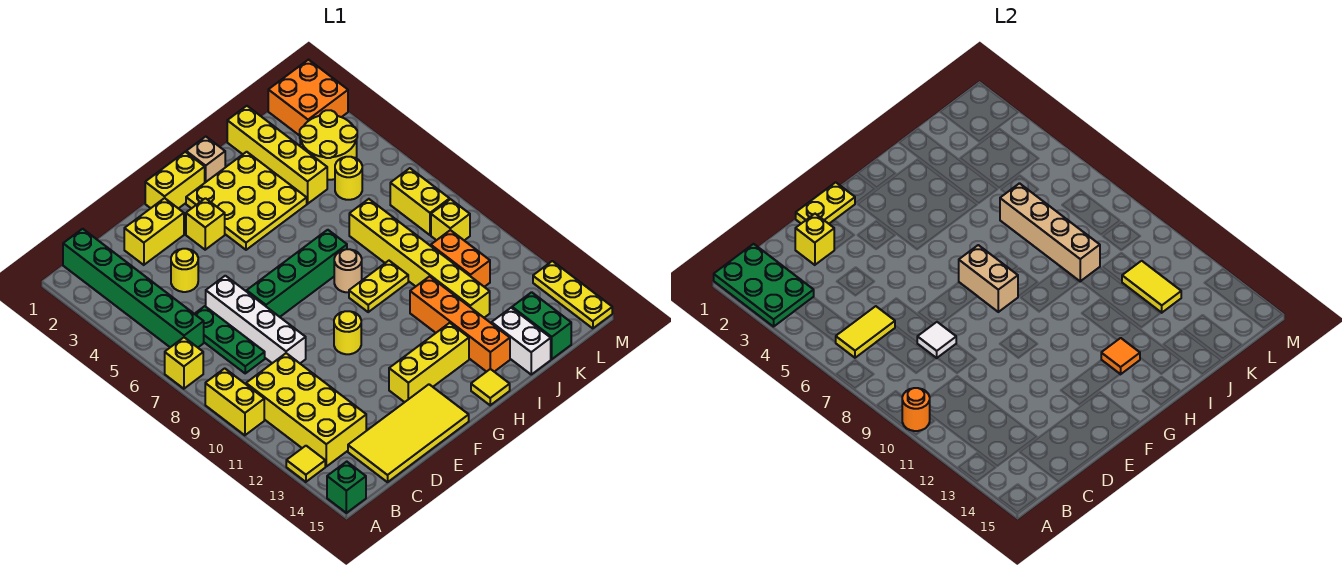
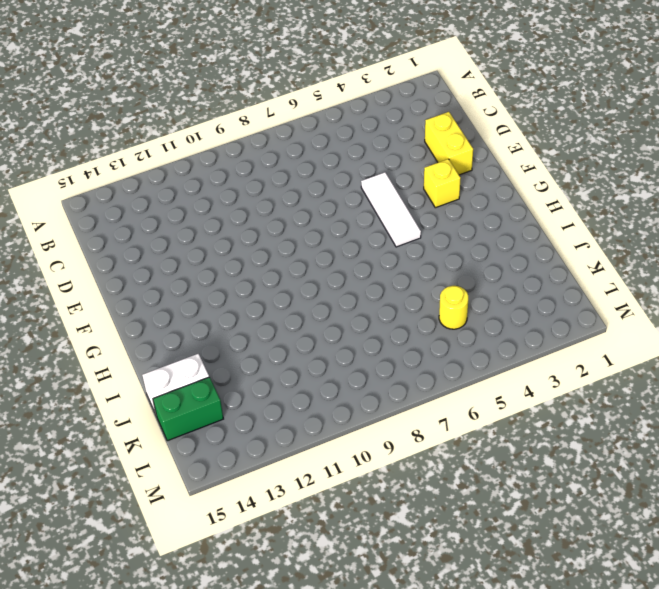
white tile E5:G5 level 1 -> none
none -> yellow brick A7 level 1
none -> yellow brick A9:A10 level 1
none -> yellow tile A13 level 1
none -> green brick A15 level 1

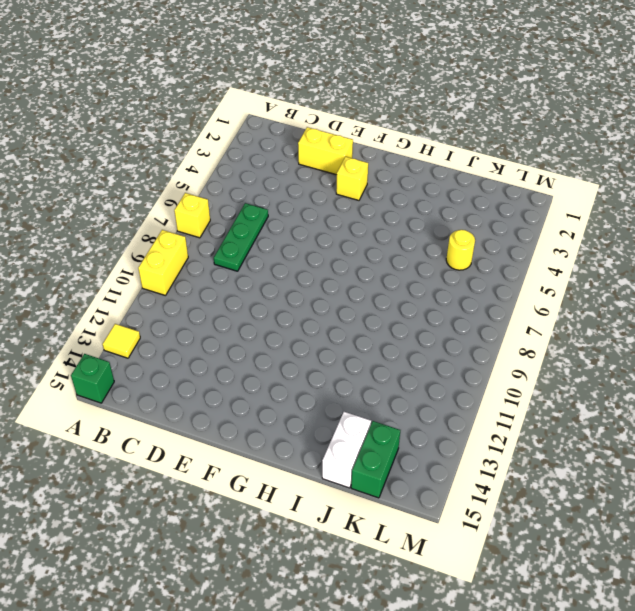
none -> green brick B1:B6 level 1
none -> yellow brick B10:C13 level 1
none -> yellow tile C14:F15 level 1
none -> yellow round brick D4 level 1

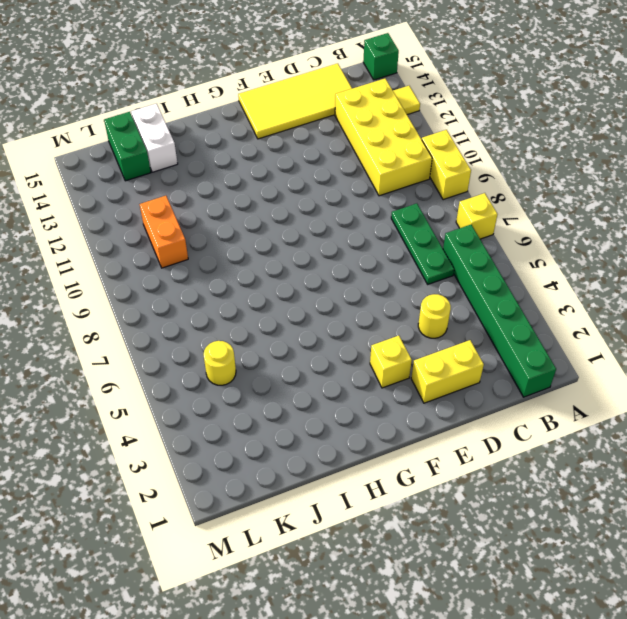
none -> white brick D6:D9 level 1
none -> green brick E7:H7 level 1
none -> yellow brick F1:G1 level 1
none -> yellow round brick F10 level 1

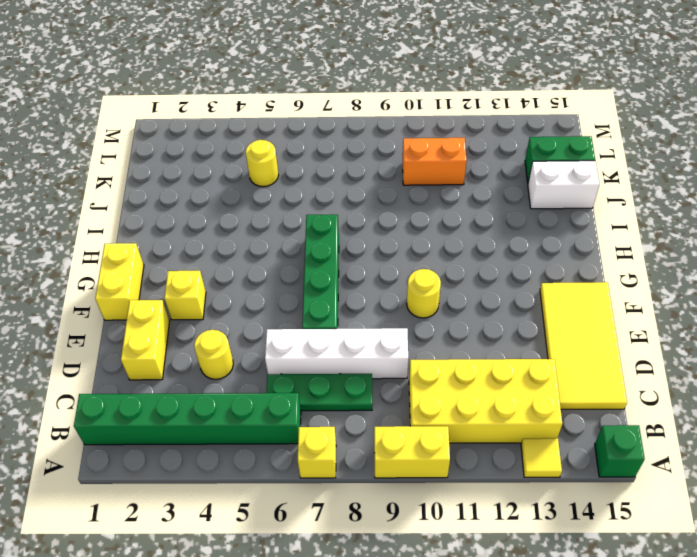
none -> yellow brick F13:H13 level 1
none -> yellow plate G2:I4 level 1
none -> tan brick H1 level 1
none -> tan round brick H8 level 1

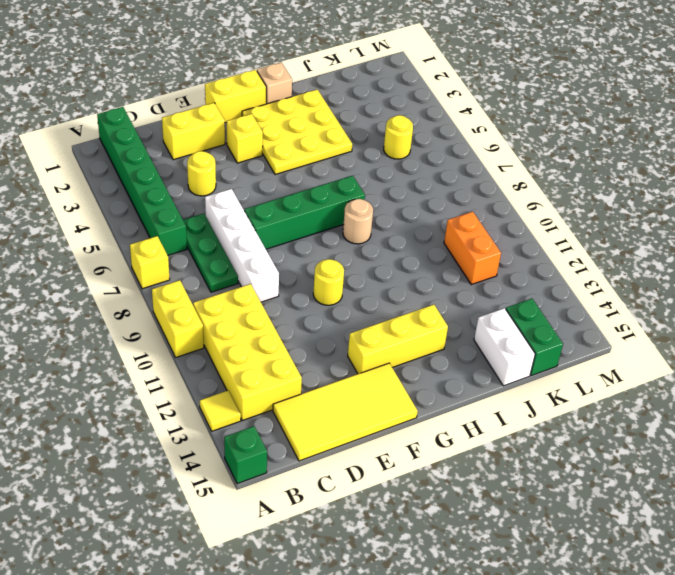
none -> yellow plate H9:I9 level 1
none -> yellow tile H15 level 1
none -> orange brick I11:I14 level 1
none -> yellow brick J1:J4 level 1

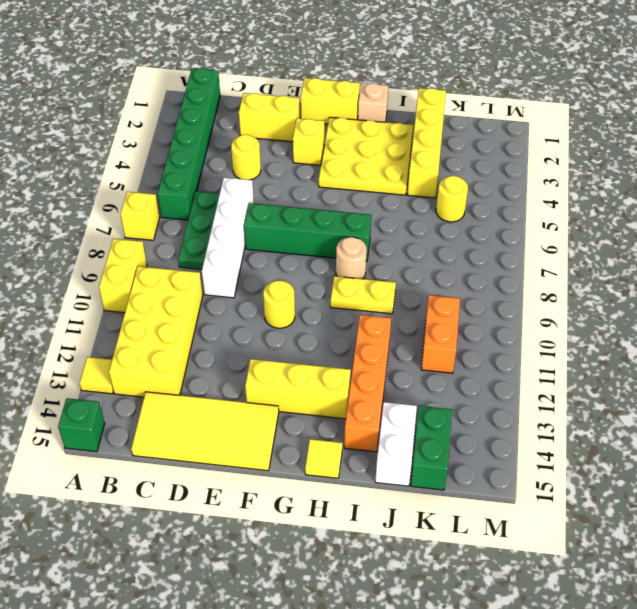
none -> yellow brick J7:J12 level 1
none -> yellow round brick K3:L4 level 1
none -> orange brick L1:M2 level 1
none -> yellow brick L7:L8 level 1

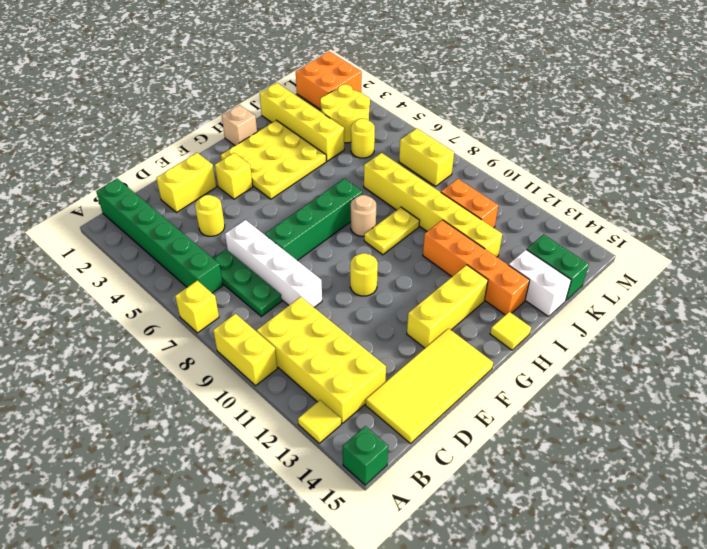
none -> yellow brick F1:G1 level 1
none -> yellow brick L9 level 1
none -> yellow plate M13:M15 level 1
none -> green plate A1:B3 level 2

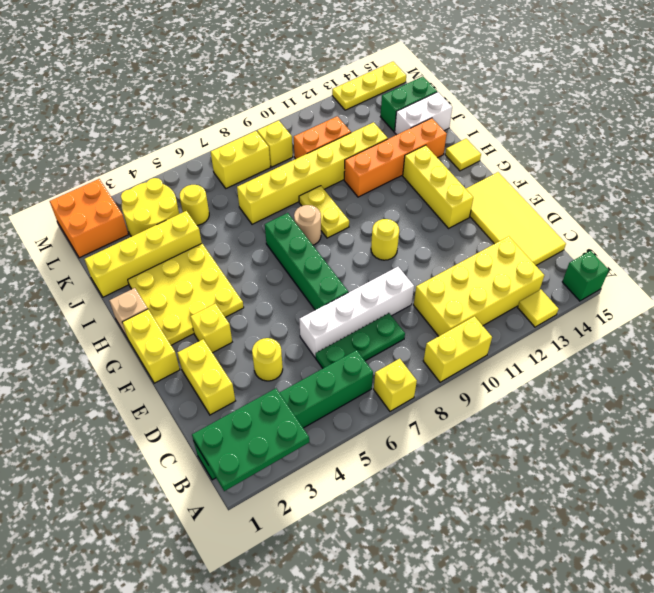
none -> orange round brick A10 level 2
none -> yellow tile B6:C6 level 2
none -> yellow brick D2 level 2
none -> white tile D8 level 2

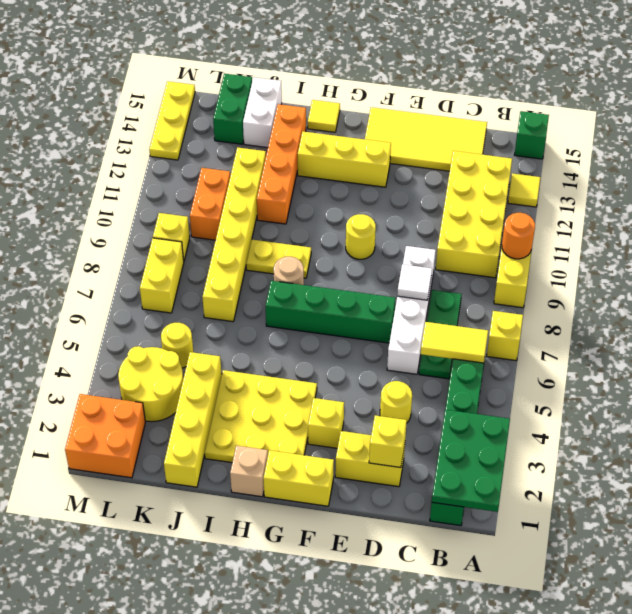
none -> yellow plate E1:F1 level 2
none -> tan brick G7:G8 level 2
none -> orange tile H13 level 2
none -> tan brick J6:J9 level 2

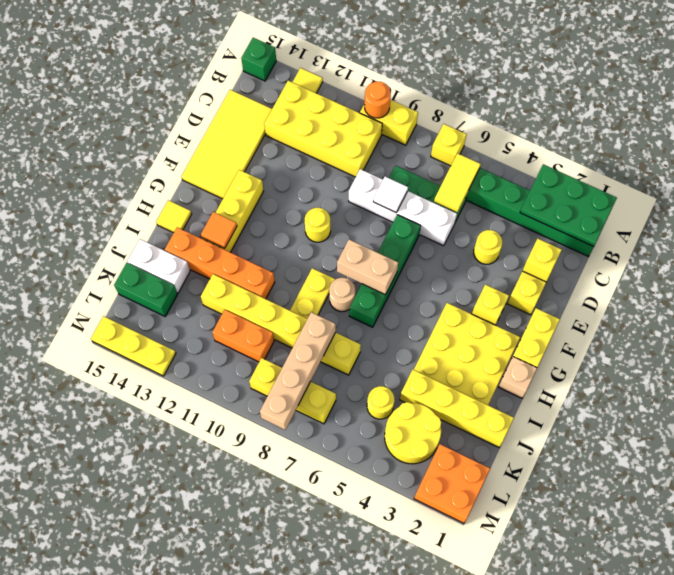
tan brick J8:M8 level 2 -> tan brick J6:J9 level 2
none -> yellow plate E1:F1 level 2
none -> yellow tile K11:K12 level 2

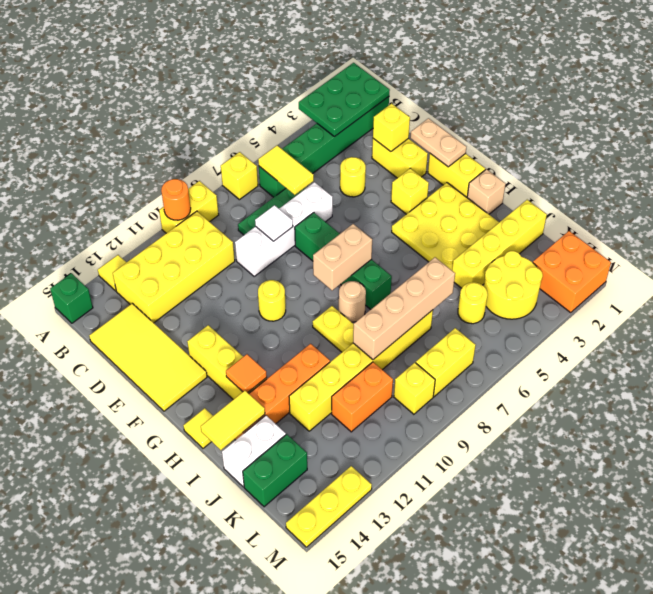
tan plate E1:F1 level 2 -> yellow plate E1:F1 level 2
yellow tile I14:I15 level 2 -> yellow tile K11:K12 level 2

